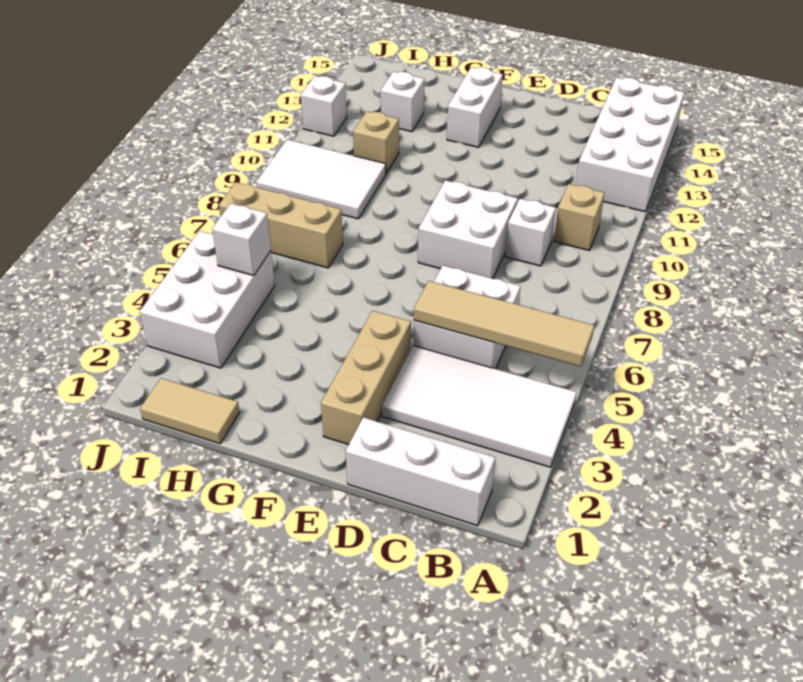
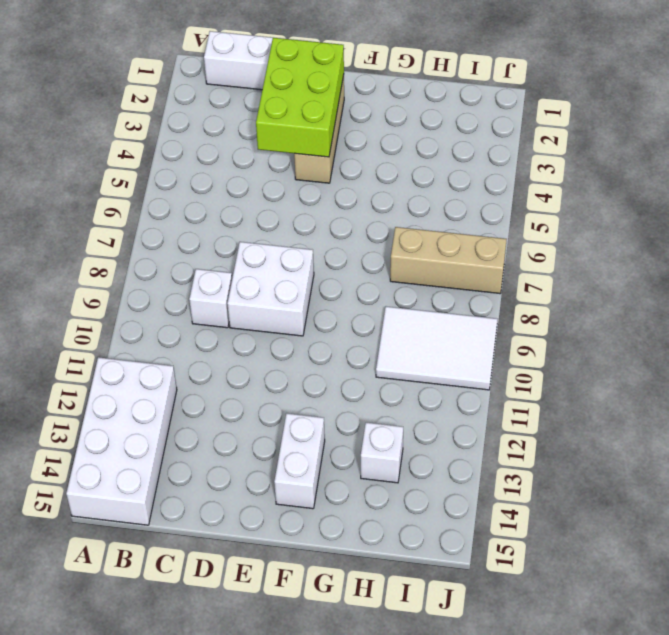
lime brick D2:E4 level 2 -> none
none -> white tile A3:D4 level 1
none -> tan brick B10 level 1
none -> white brick C5:D6 level 1

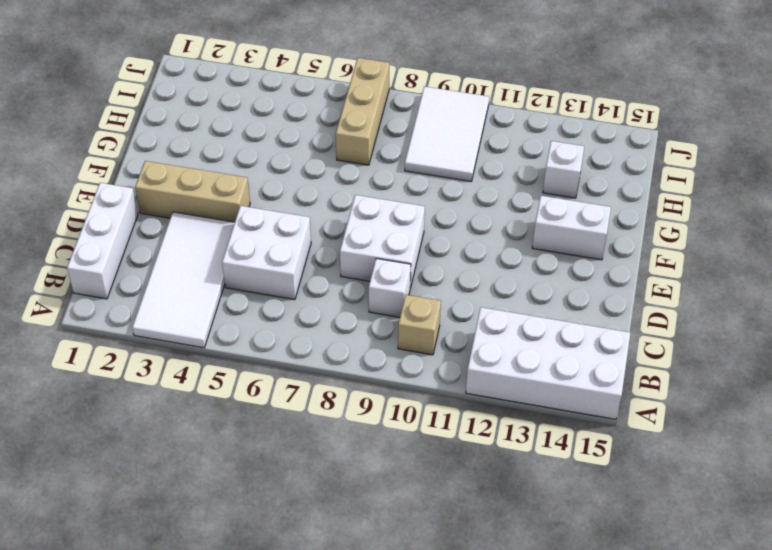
none -> tan tile H1:I1 level 1
none -> tan brick H11 level 1
none -> white brick I3:J5 level 1

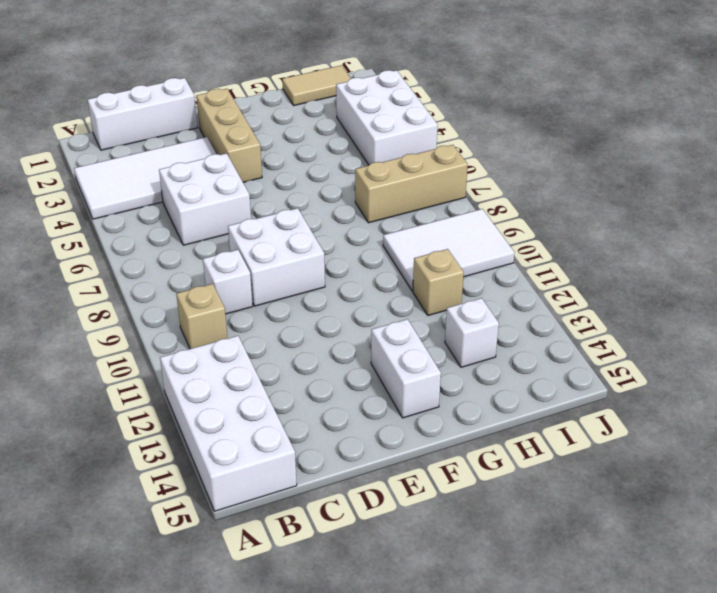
none -> white brick J12 level 1
none -> tan tile A5:D5 level 2
none -> white brick I5 level 2

